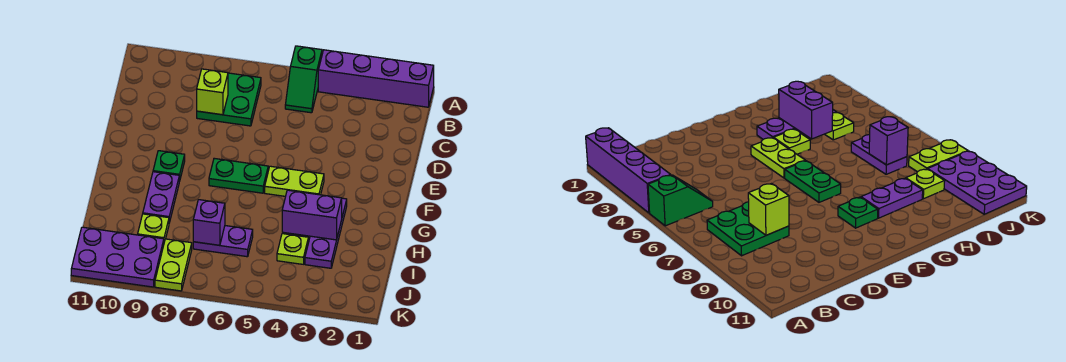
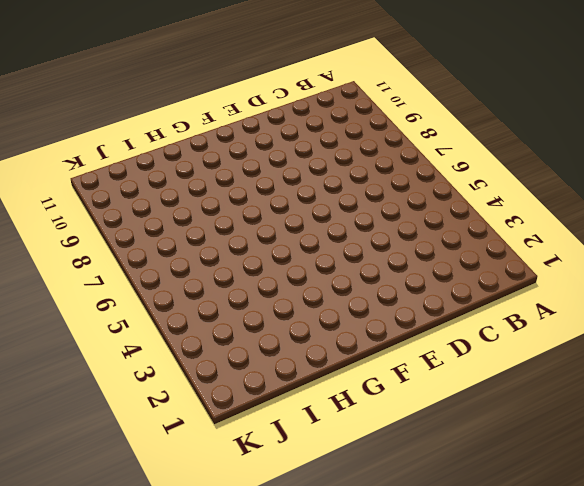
none -> purple brick A1:A4 level 1
none -> green slope A5:B5 level 1 top A
none -> green plate B7:C8 level 1

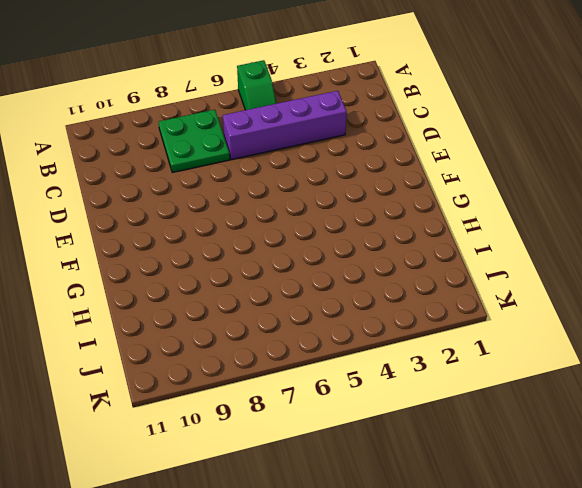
purple brick C3:C6 level 1 -> purple brick A1:A4 level 1
none -> lime plate F4:F5 level 1
none -> green plate F6:F7 level 1
none -> green plate F9 level 1

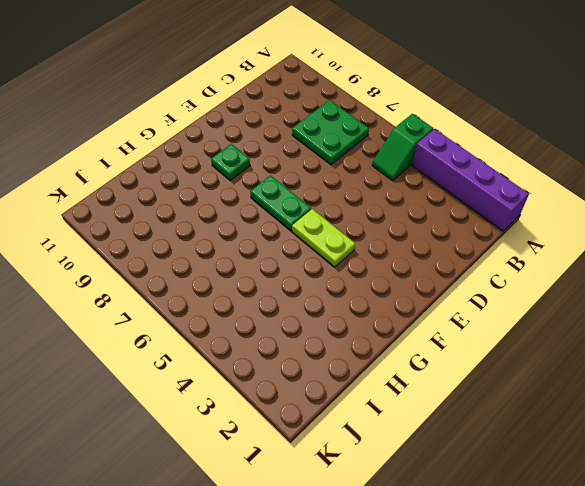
none -> purple plate G3:I3 level 1
none -> lime plate G4 level 1
none -> purple plate G9:H9 level 1

